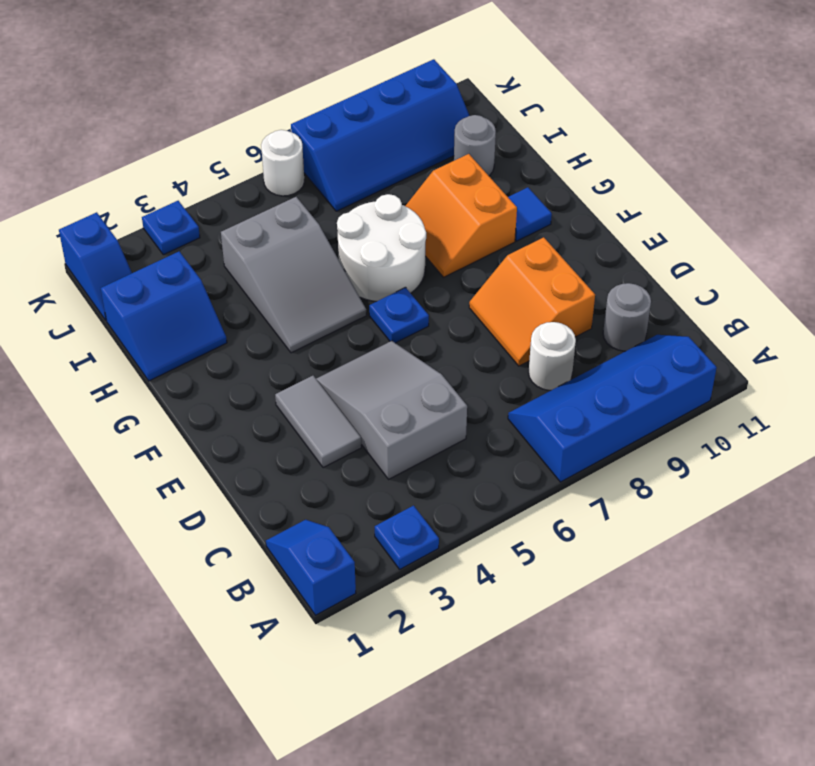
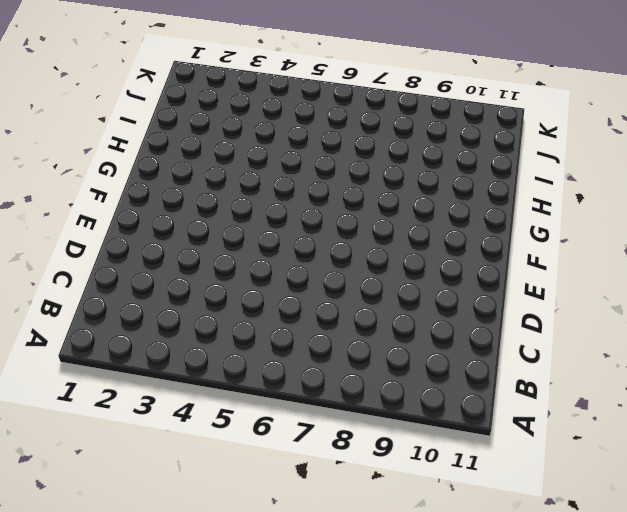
none -> blue slope A1:B1 level 1 top A
none -> blue plate A3 level 1
none -> blue slope A7:B10 level 1 top A

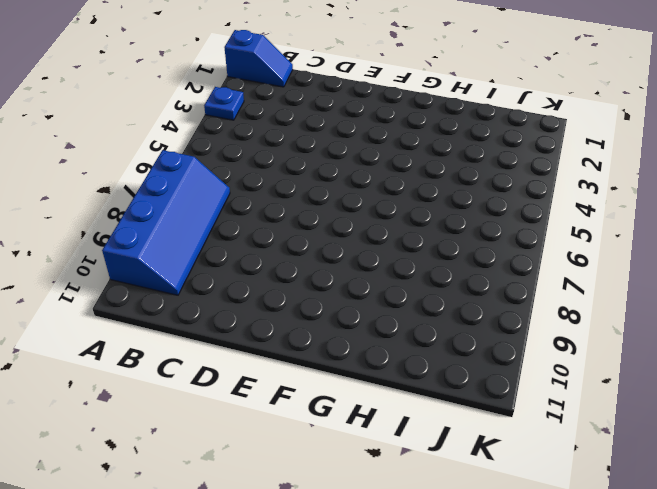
none -> grey slope C4:E5 level 1 top C
none -> white round brick C8 level 1
none -> grey round brick C10 level 1

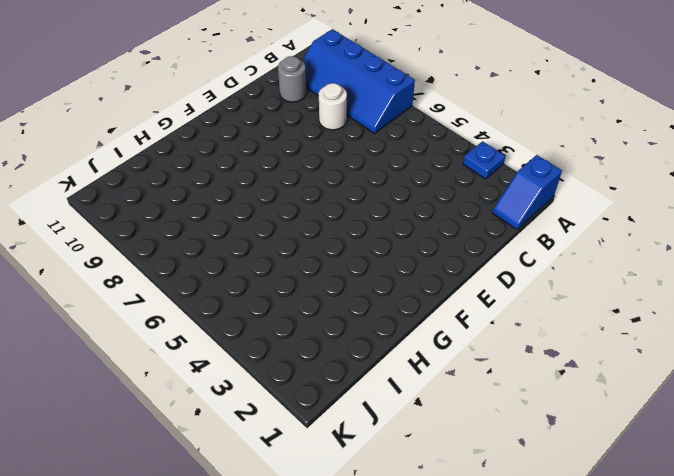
none -> grey slope C4:E5 level 1 top C
none -> grey tile D3:E3 level 1
none -> orange slope D8:E9 level 1 top 9

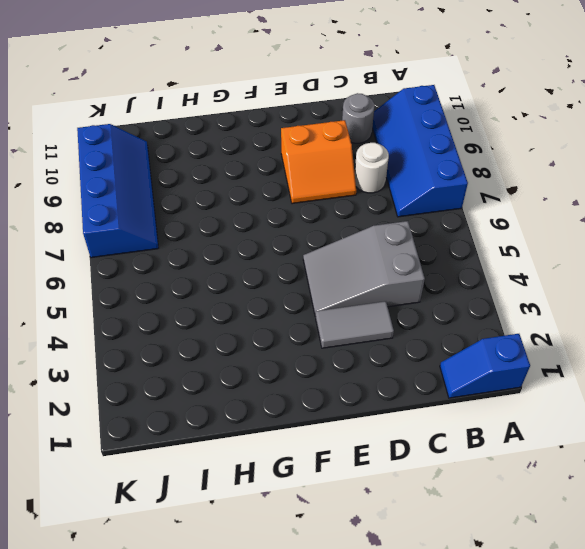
none -> blue plate A3 level 1
none -> blue plate F6 level 1
none -> grey slope G4:I5 level 1 top I

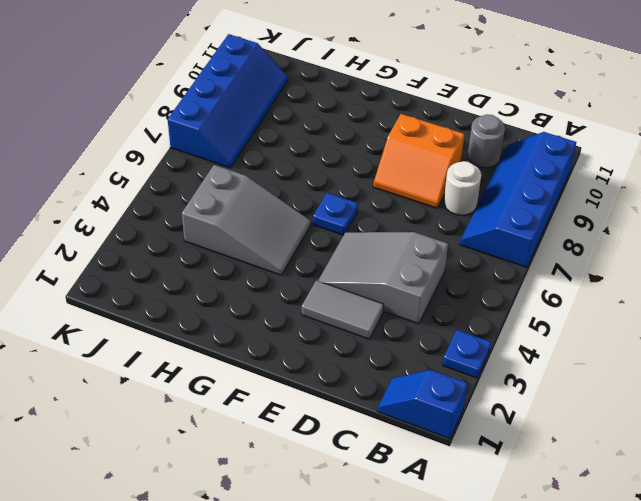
none -> white round brick G6:H7 level 1
none -> orange slope G8:H9 level 1 top 9
none -> blue tile G10 level 1

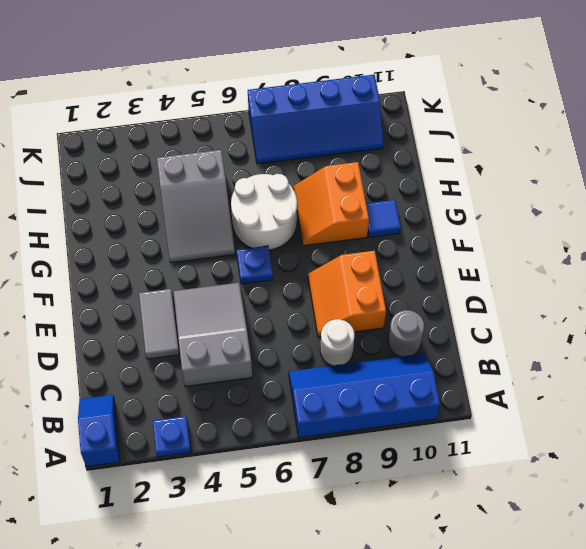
none -> blue slope H1:I2 level 1 top I
none -> grey round brick I10 level 1
none -> blue slope J1:K1 level 1 top K

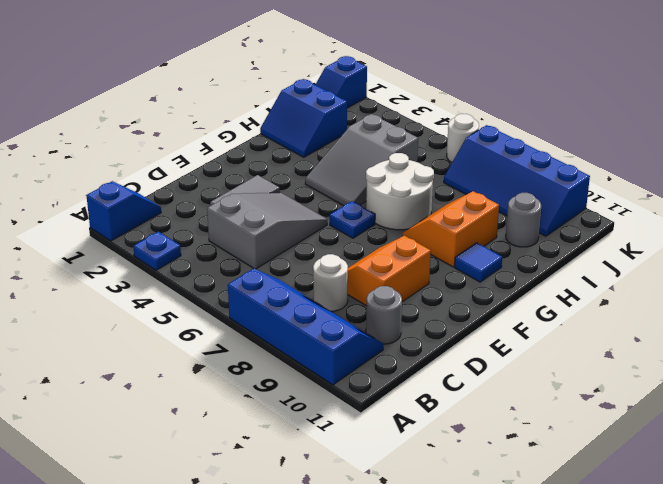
none -> blue plate K3 level 1

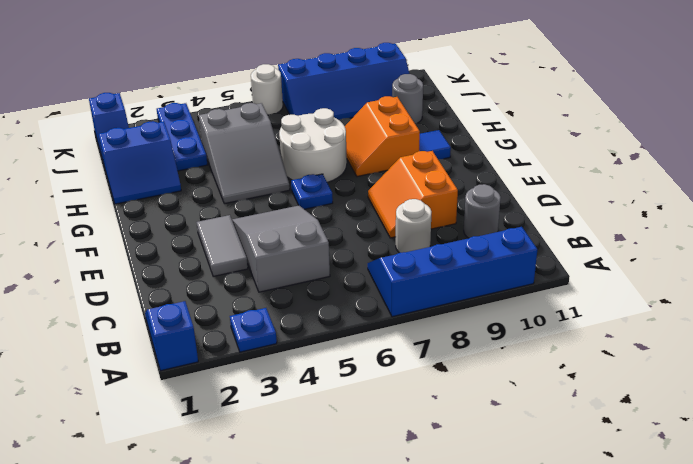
blue plate I3:K3 level 1 -> blue plate K3 level 1

